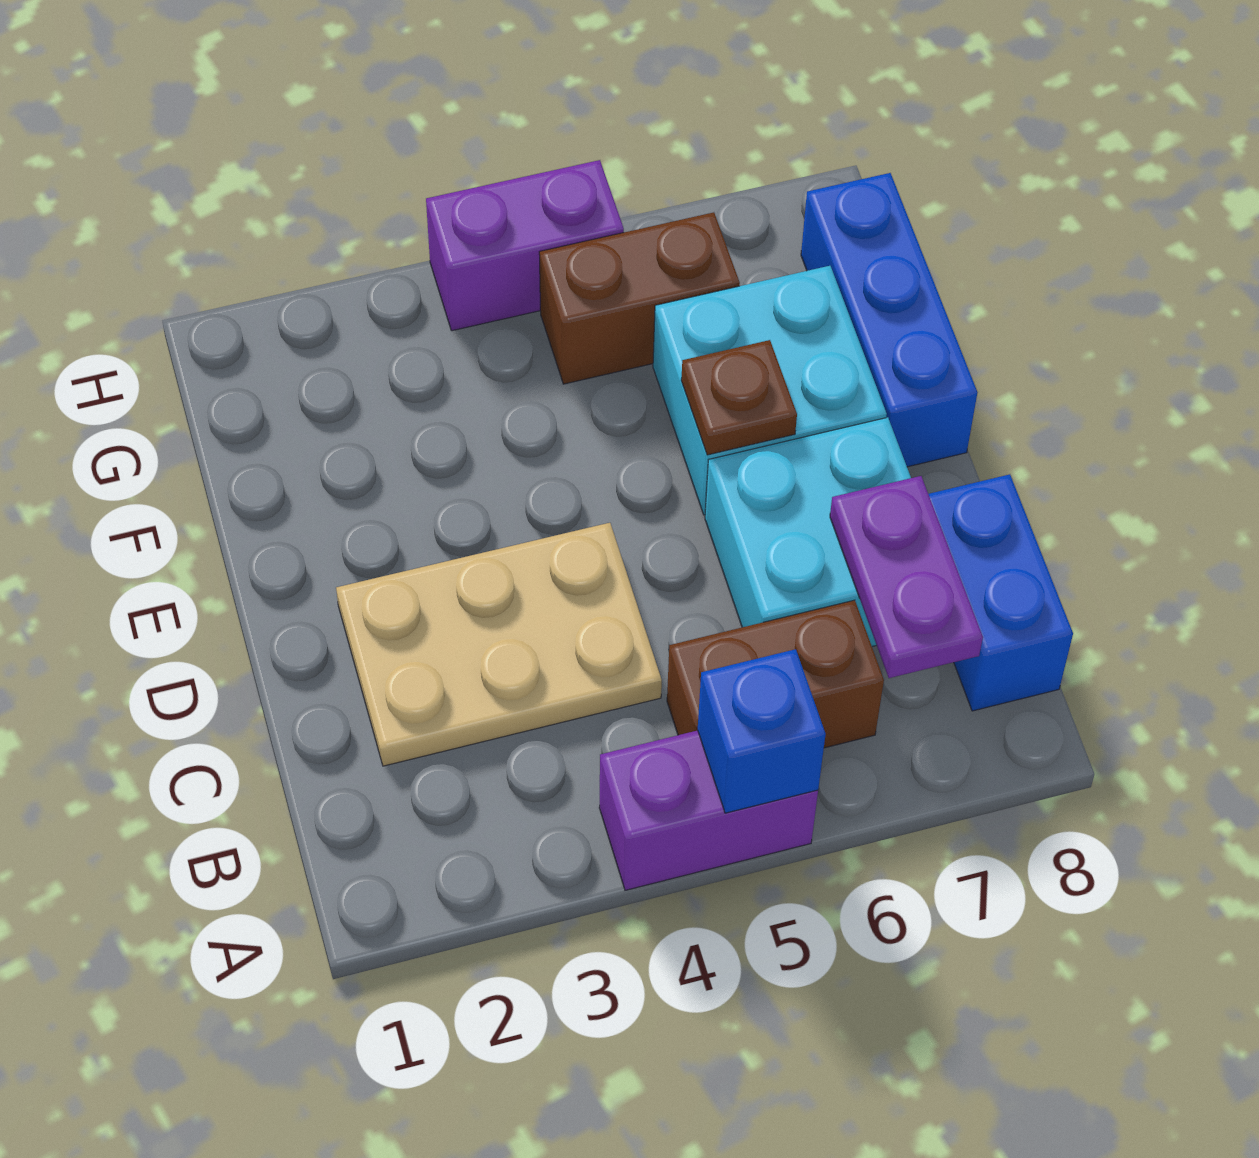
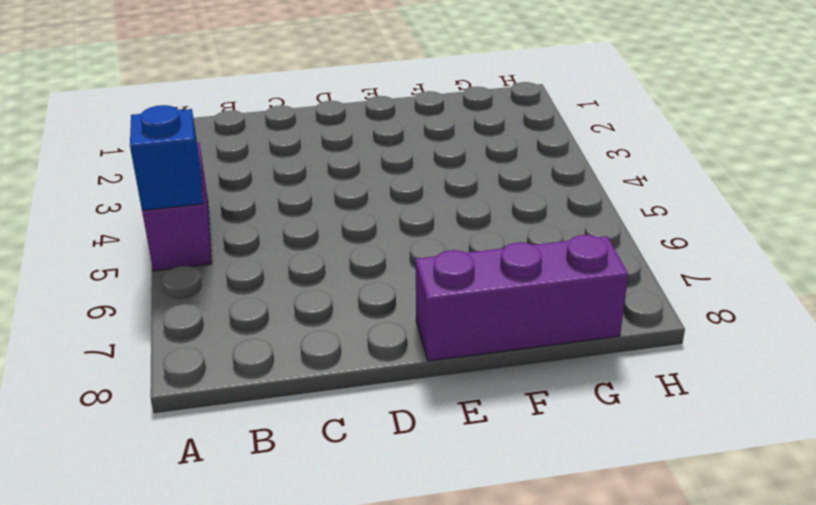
purple brick E8:G8 level 1 -> blue brick E8:G8 level 1
none -> brown brick B5:B6 level 1
none -> blue brick B8:C8 level 1
none -> tan plate C2:D4 level 1

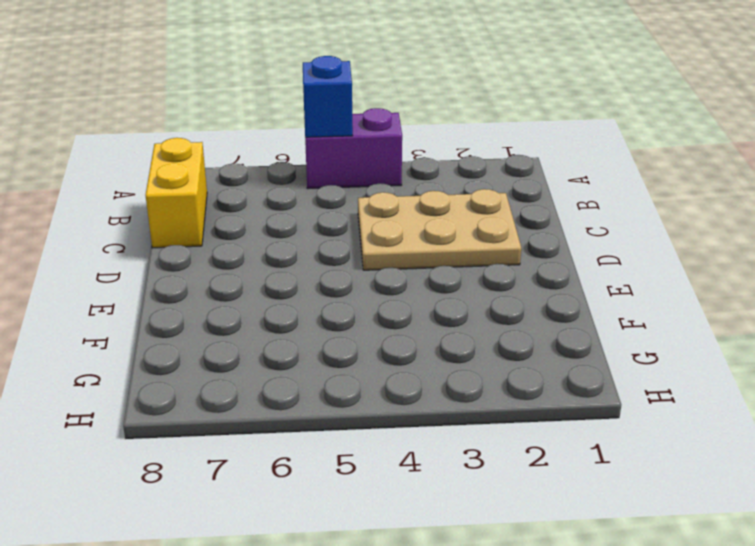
yellow brick B8:C8 level 1 -> blue brick B8:C8 level 1
none -> brown brick B5:B6 level 1
none -> cyan brick C6:D7 level 1
none -> cyan brick E6:F7 level 1

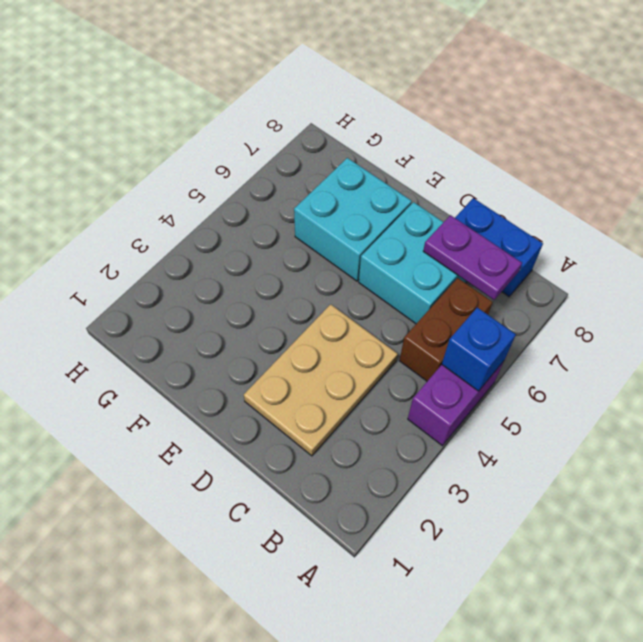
none -> blue brick E8:G8 level 1
none -> brown brick G5:G6 level 1
none -> purple brick H4:H5 level 1

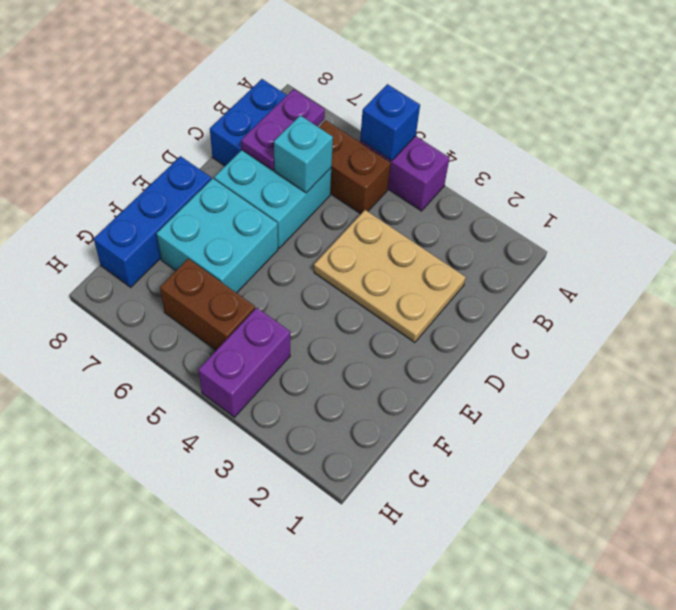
cyan brick C6 level 2 -> none
purple brick G4:H4 level 1 -> purple brick H4:H5 level 1
none -> brown plate E6 level 2

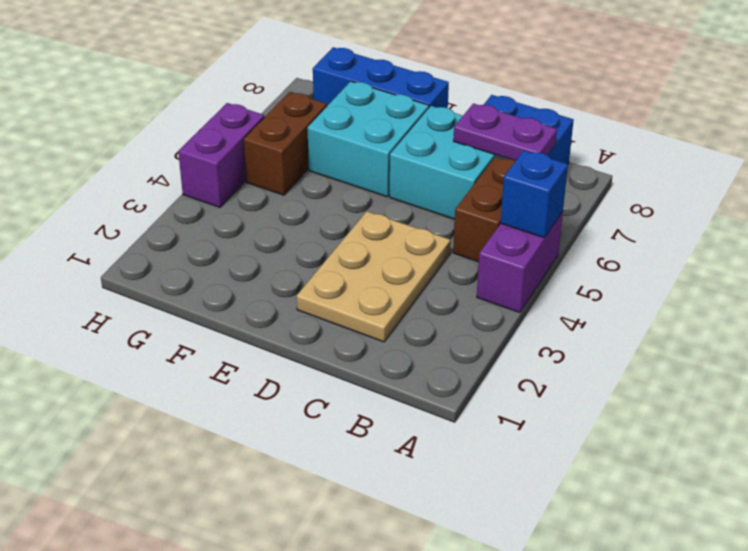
none -> brown plate E6 level 2

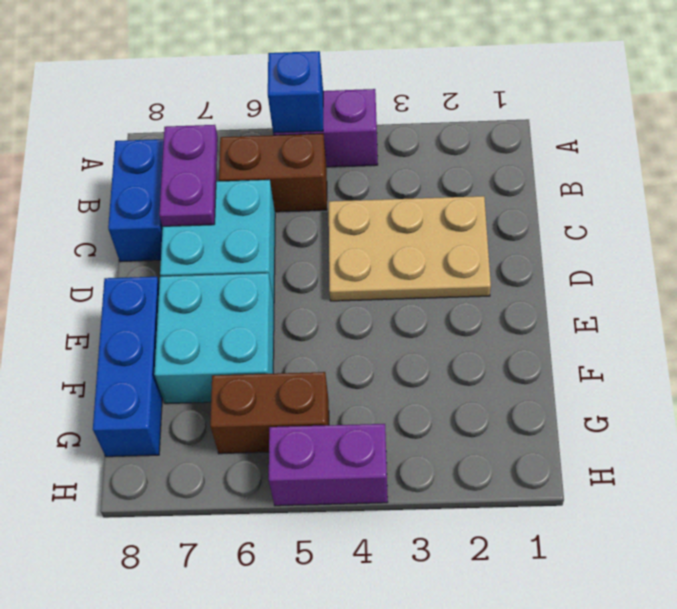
none -> brown plate E6 level 2

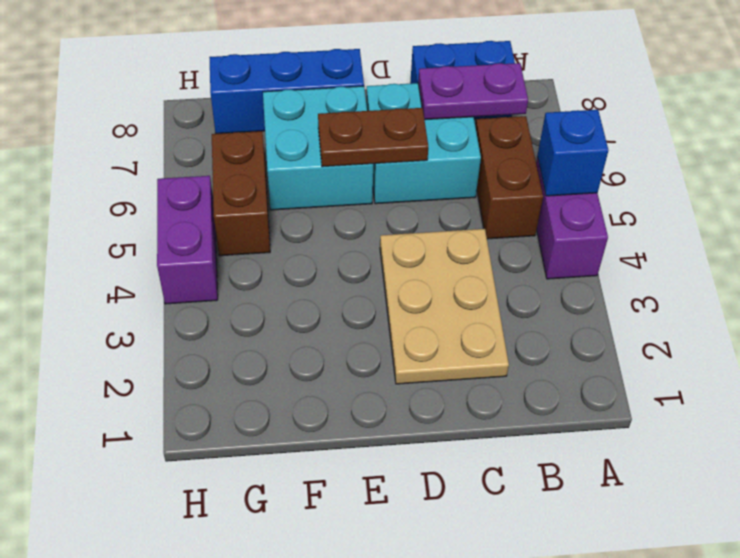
brown plate D6:E6 level 2 -> brown plate E6 level 2

